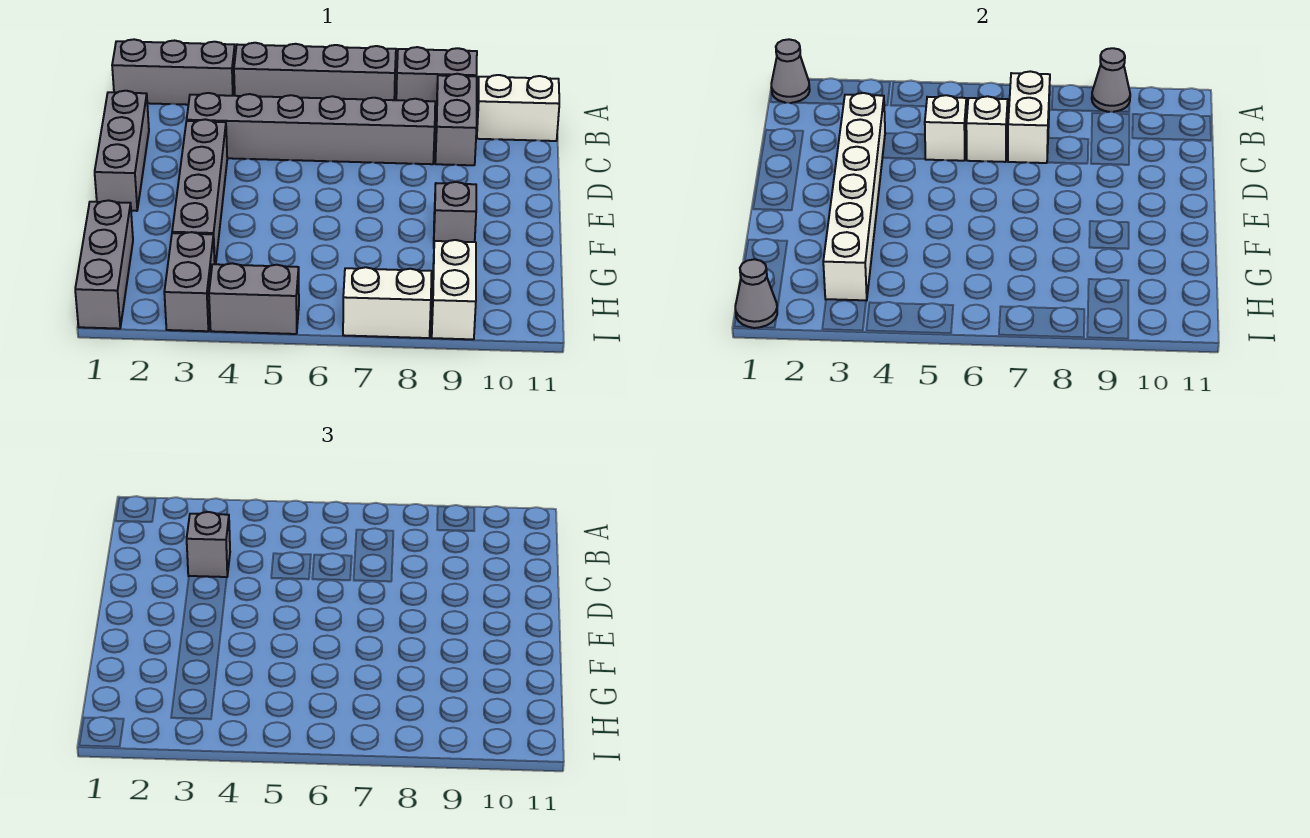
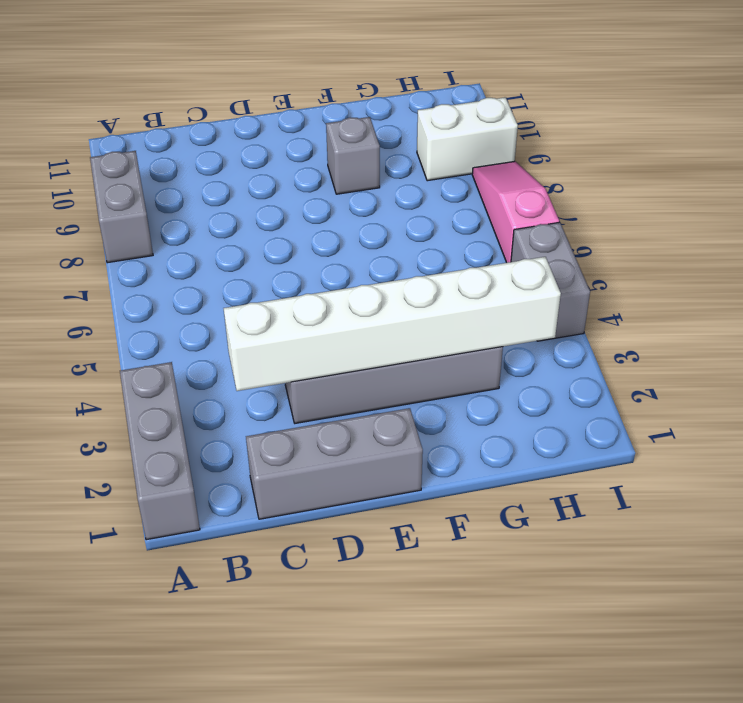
pink slope I6:I8 level 1 top 6 -> white brick I7:I8 level 1
none -> grey brick A4:A7 level 1
none -> grey brick B9:C9 level 1
none -> white brick B10:B11 level 1

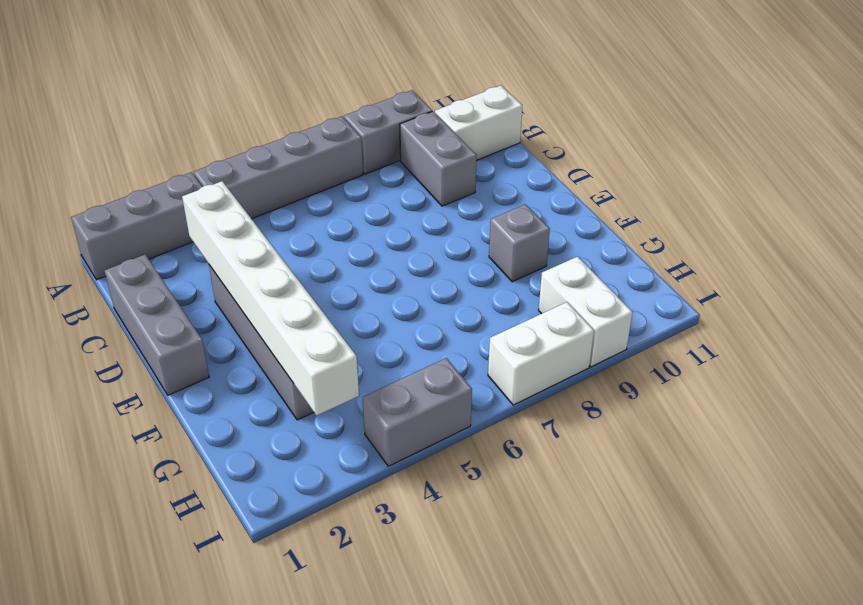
none -> grey brick C3:C8 level 1
none -> grey brick G1:I1 level 1
none -> grey brick H3:I3 level 1

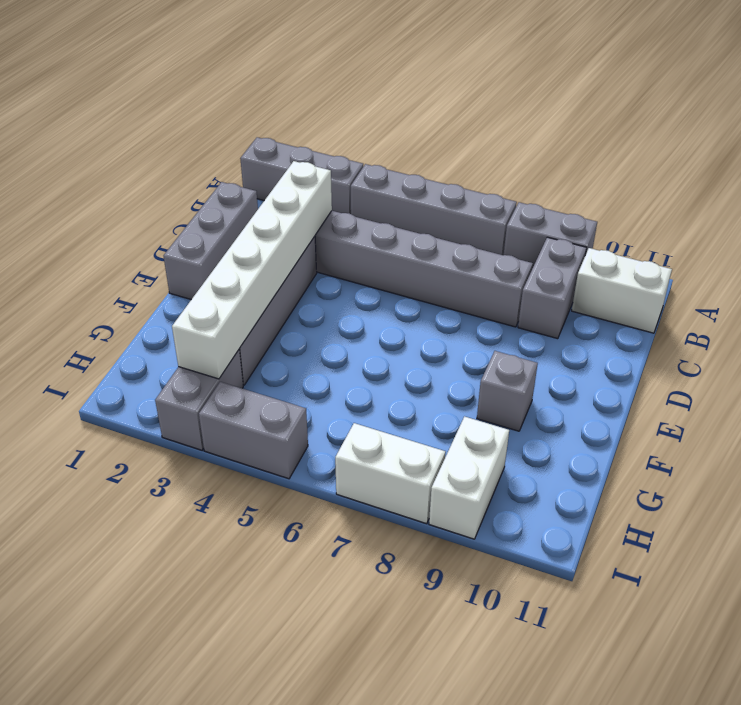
none -> grey brick G1:I1 level 1
none -> grey cone A1 level 2
none -> grey cone A9 level 2

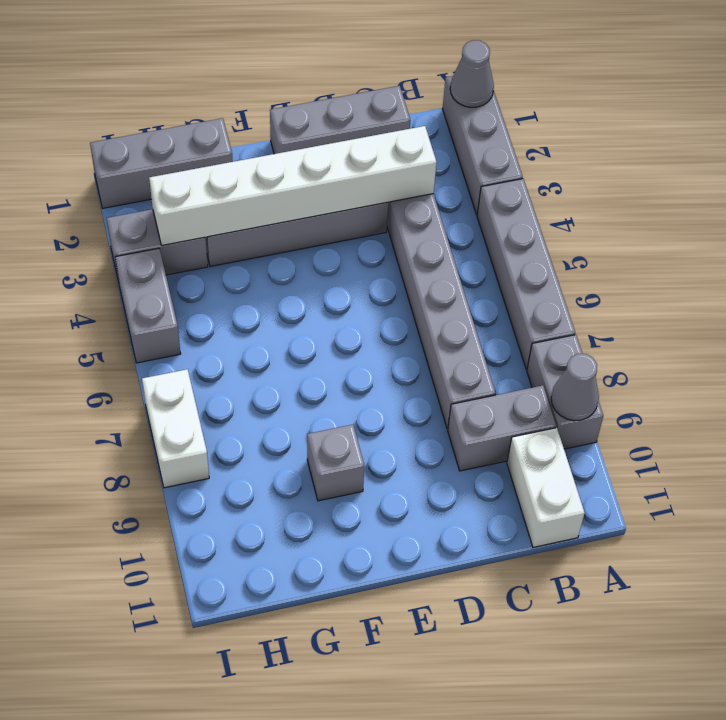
none -> white brick H9:I9 level 1
none -> white brick B7:C7 level 2
none -> white brick C5 level 2

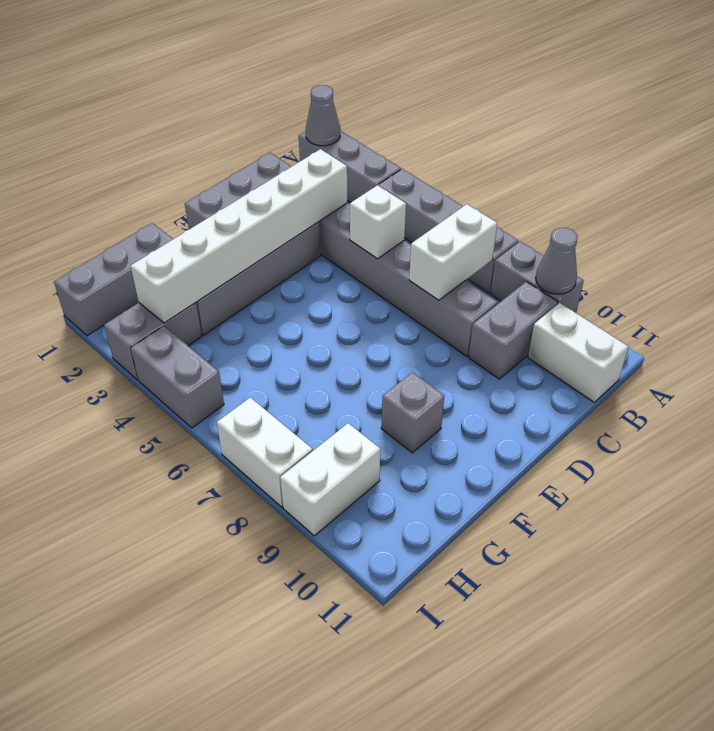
none -> white brick C6 level 2
none -> grey cone I1 level 2
none -> grey brick C3 level 3

